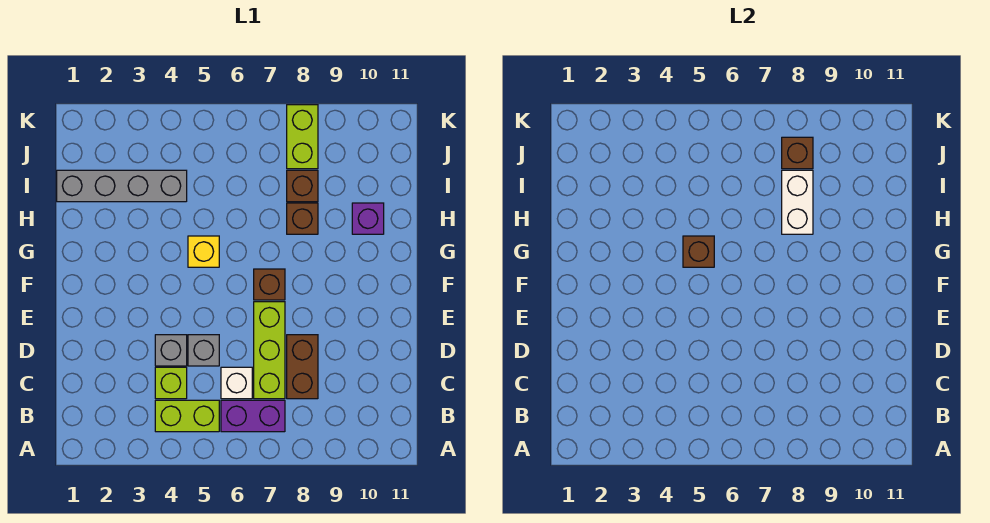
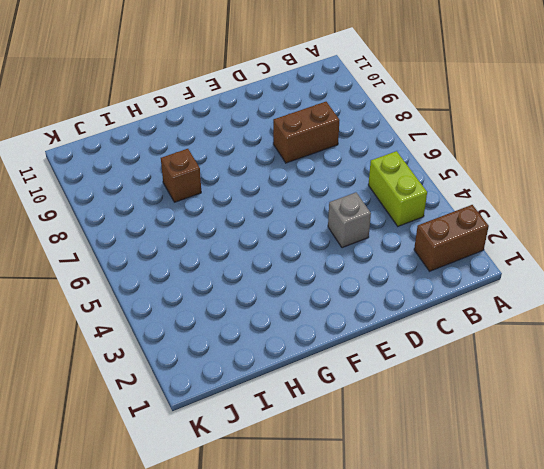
brown brick A2:B2 level 1 -> none
none -> purple brick B6:B7 level 1
none -> lime brick C4 level 1
none -> white brick C6 level 1

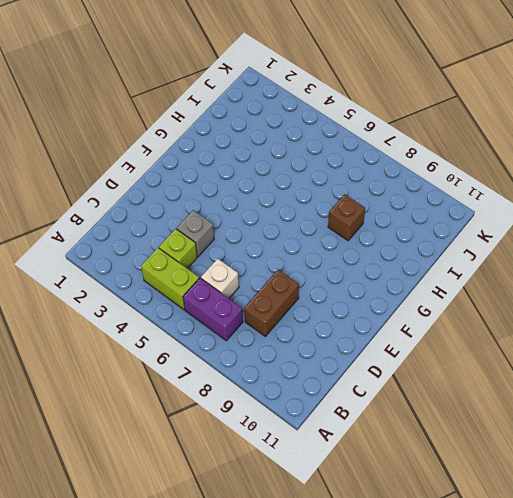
none -> lime brick C7:E7 level 1
none -> grey brick D5 level 1
none -> brown brick F7 level 1

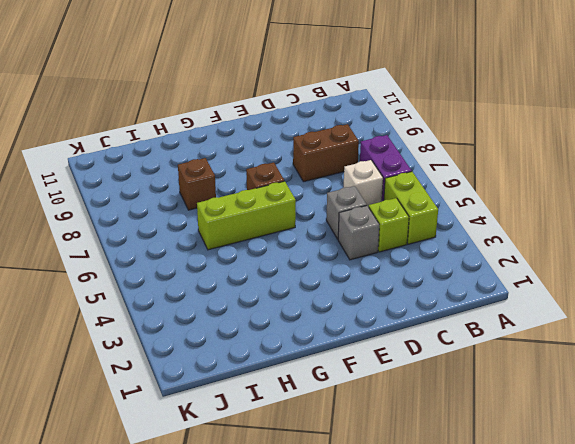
lime brick F6:H6 level 1 -> lime brick C7:E7 level 1
none -> yellow brick G5 level 1
none -> purple brick H10 level 1
none -> grey brick I1:I4 level 1

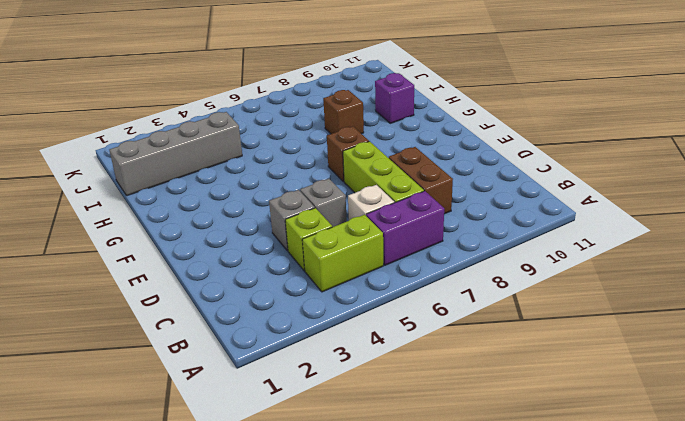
none -> yellow brick G5 level 1
none -> brown brick I8 level 1
none -> lime brick J8:K8 level 1

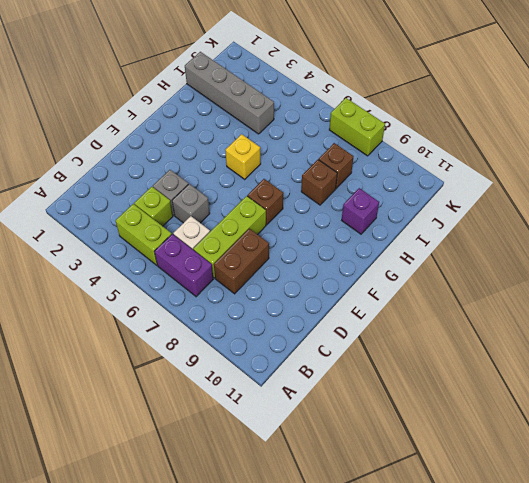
lime brick K7:K8 level 1 -> lime brick J8:K8 level 1
none -> brown brick G5 level 2
none -> white brick H8:I8 level 2
none -> brown brick J8 level 2

